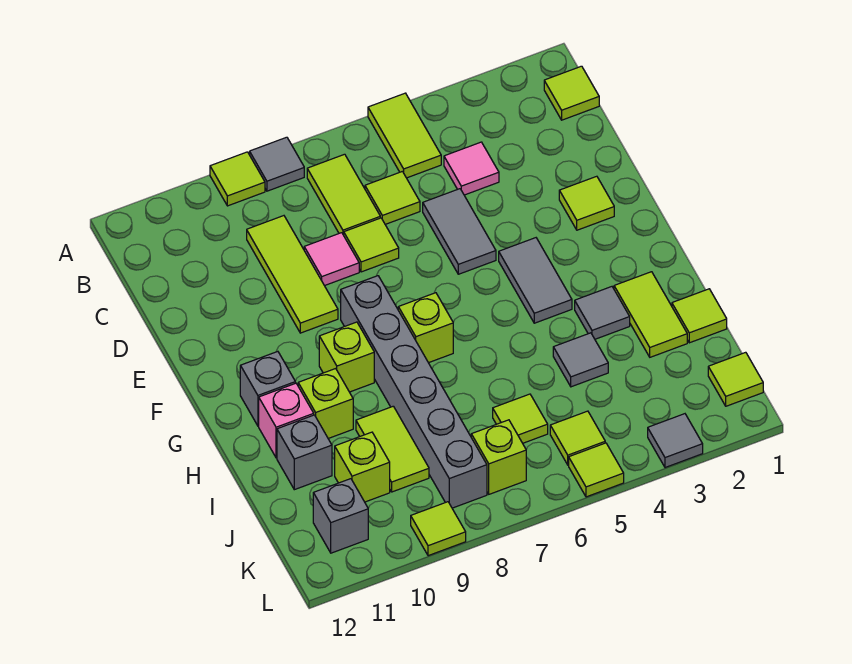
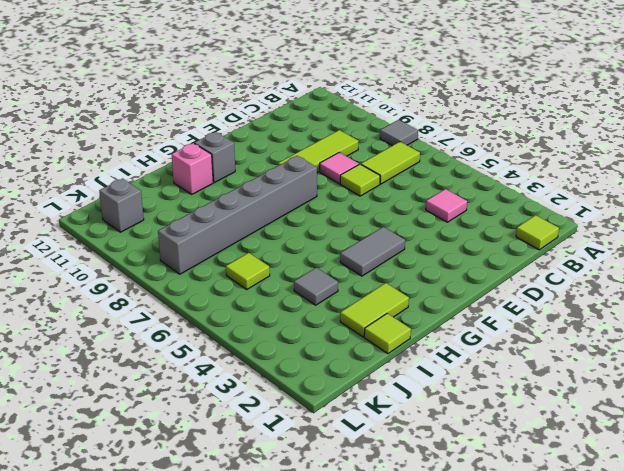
none -> lime tile A5:B5 level 1
none -> lime tile A9 level 1
none -> lime tile C6 level 1
none -> grey tile D5:E5 level 1

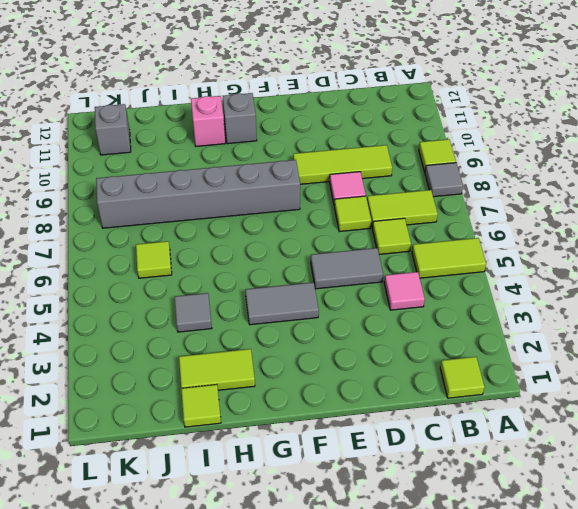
none -> lime tile E2 level 1
none -> lime brick G7 level 1
none -> lime brick G9 level 1
none -> grey tile H3 level 1

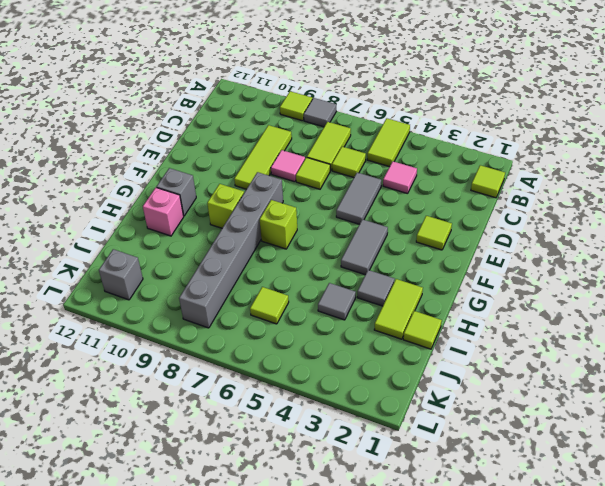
none -> lime brick H10 level 1
none -> lime tile I9:J9 level 1
none -> grey brick I11 level 1
none -> lime brick J10 level 1

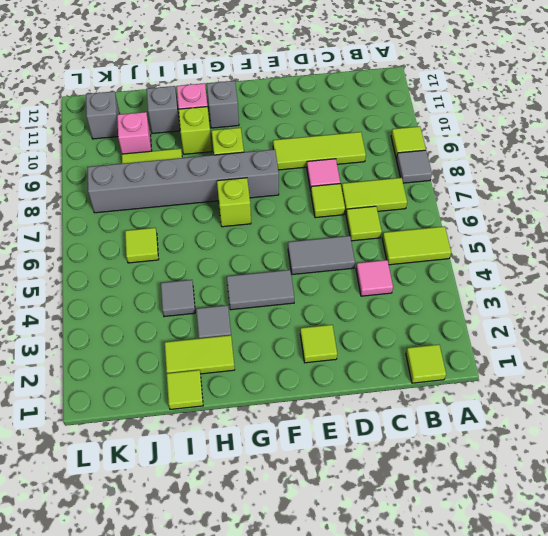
pink brick J10 level 1 -> lime brick J10 level 1
none -> lime tile K1 level 1
none -> lime tile K5 level 1
none -> lime brick K7 level 1
none -> grey tile L3 level 1

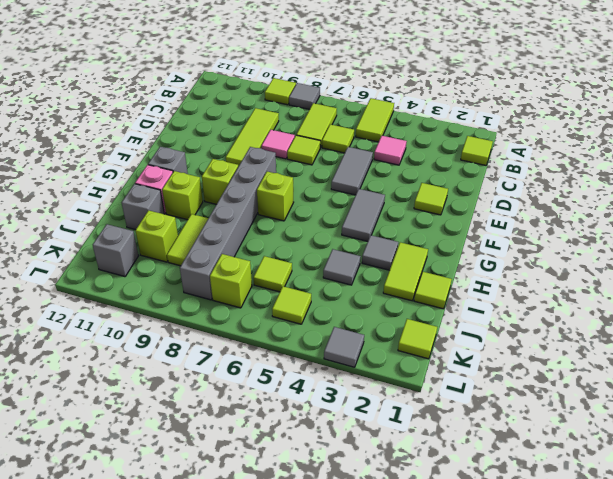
none -> lime tile L5 level 1
none -> lime tile L9 level 1

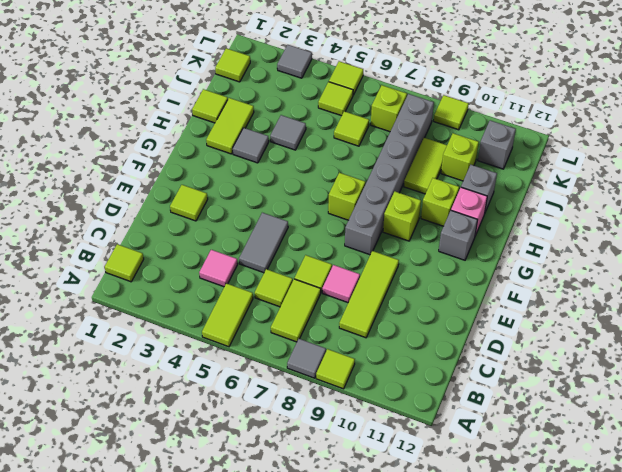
none -> grey tile F4:G4 level 1

